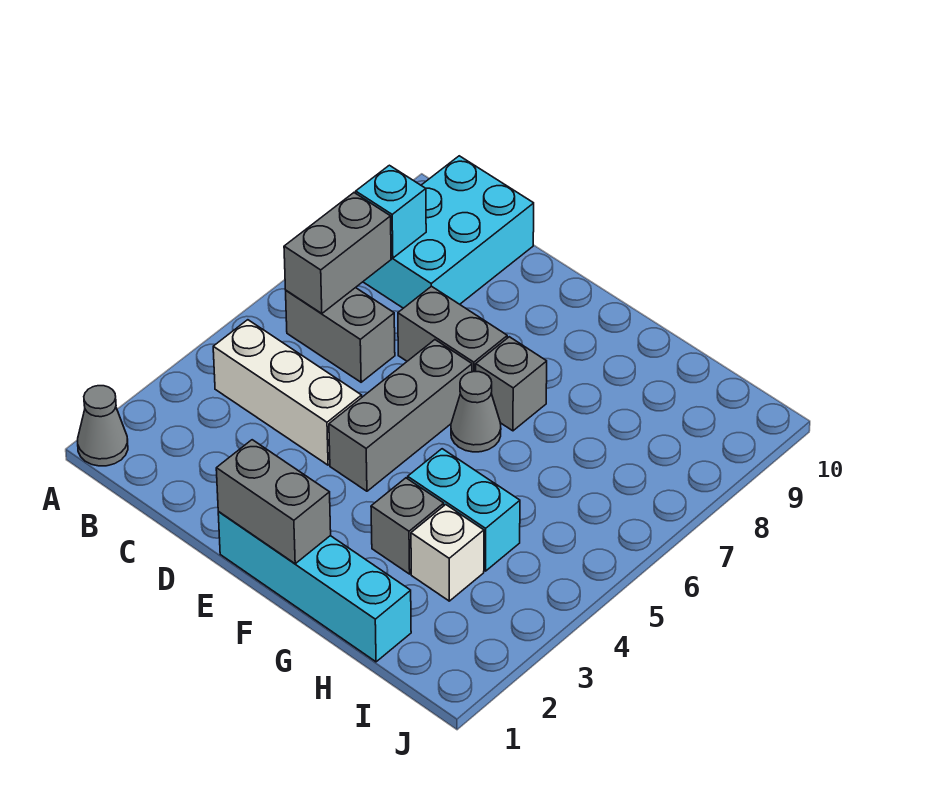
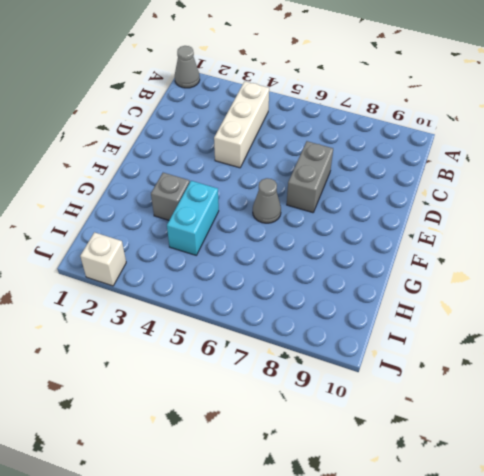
white brick J2 level 1 -> white brick H3 level 1
none -> grey brick B6:C6 level 1
none -> cyan brick B8:C10 level 1
none -> cyan brick E1:H1 level 1

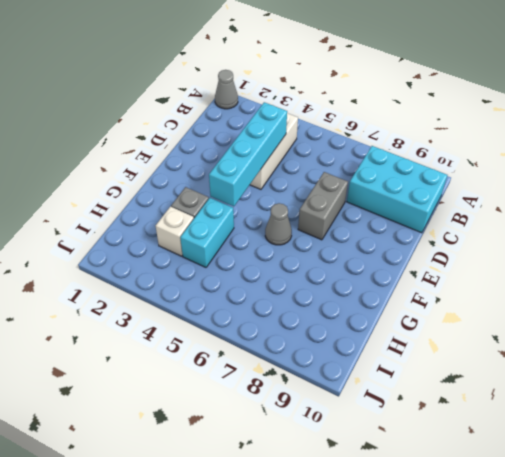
cyan brick C4:F4 level 2 -> cyan brick E1:H1 level 1
none -> grey brick B6:C6 level 1
none -> grey brick E4:E6 level 1
none -> grey brick F7 level 1

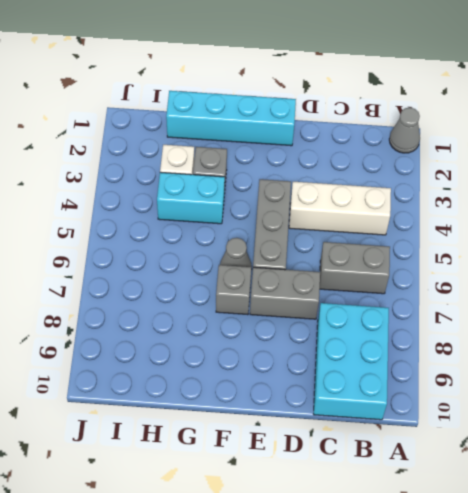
none -> grey brick B6:B7 level 2
none -> cyan brick B8 level 2
none -> grey brick E1:F1 level 2

